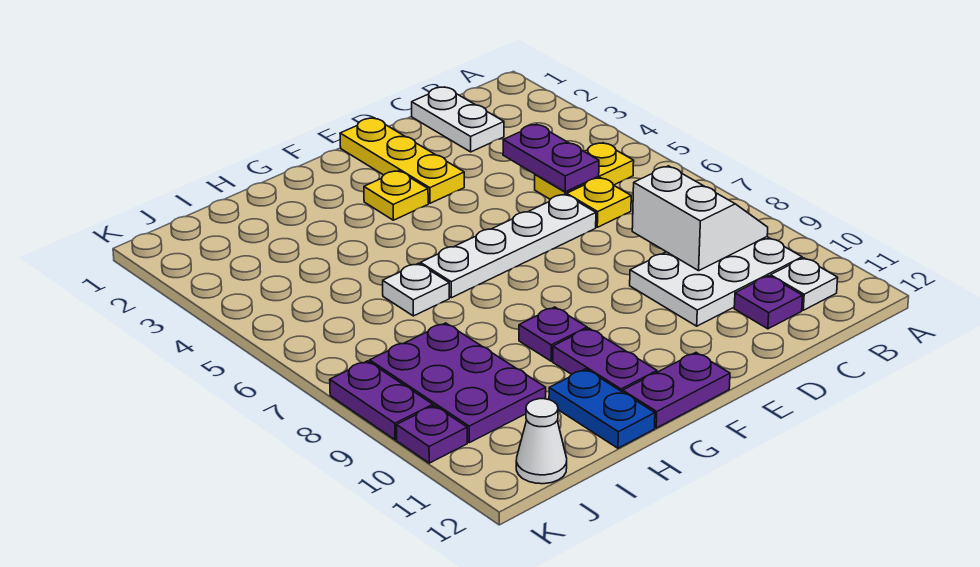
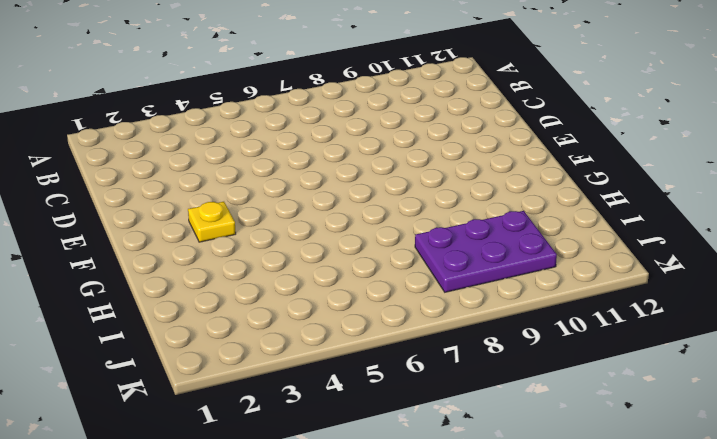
none -> yellow plate B5:C5 level 1
none -> white plate B9:D10 level 1
none -> white plate B11 level 1

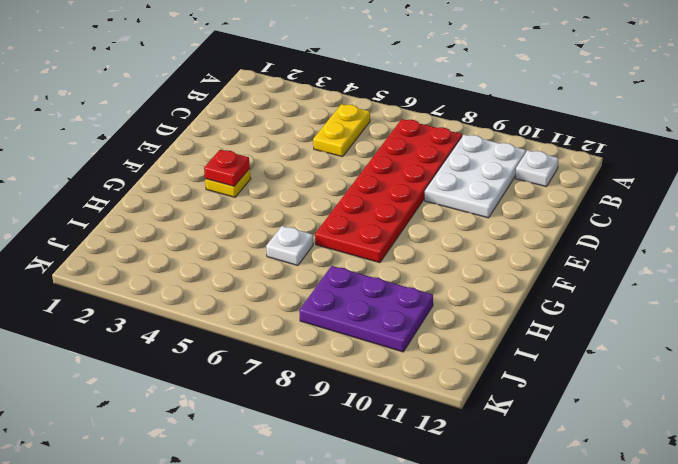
red plate B7:G8 level 1 -> none
red plate F3 level 2 -> none
none -> white plate C1:C2 level 1
none -> yellow plate C6 level 1
none -> purple plate C11 level 1

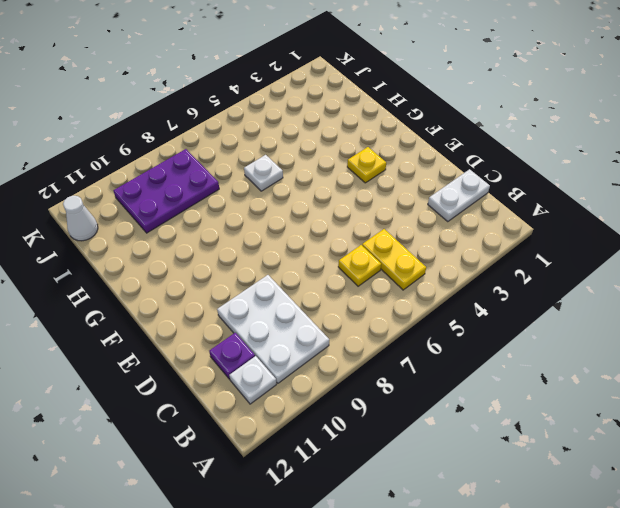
none -> white plate D6:G6 level 1
none -> yellow plate E1:E3 level 1
none -> purple plate F12:G12 level 1

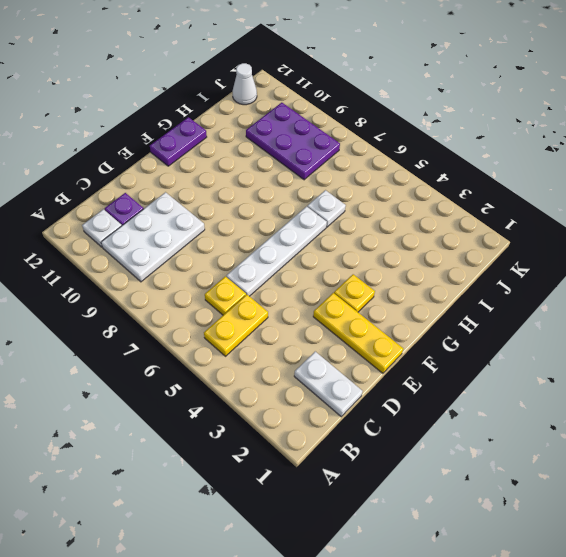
none -> purple plate G9 level 1
none -> purple plate G10:G11 level 1
none -> blue plate H11:H12 level 1

